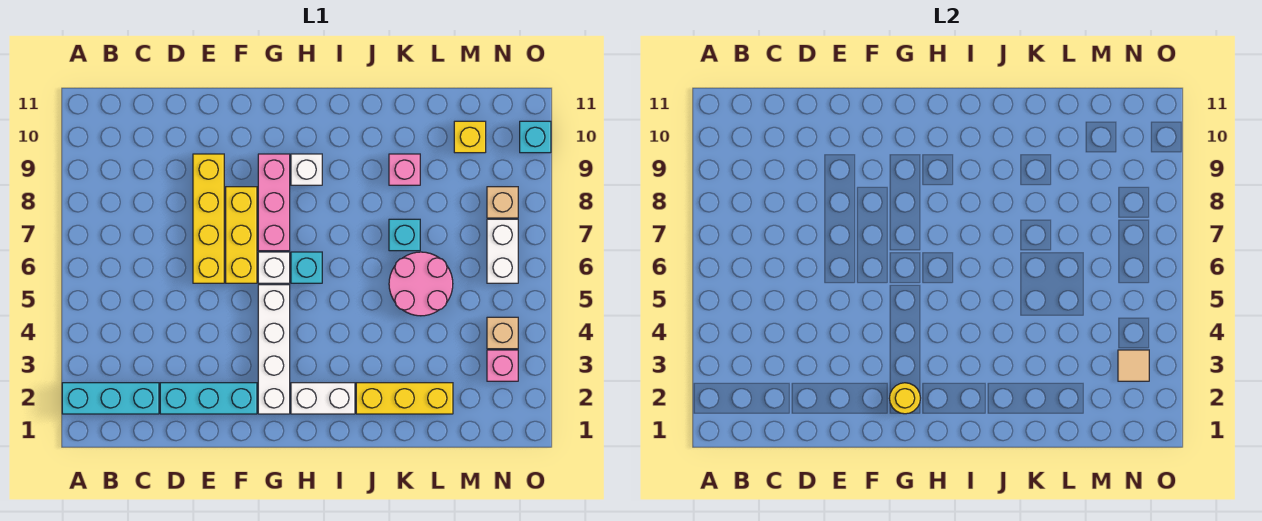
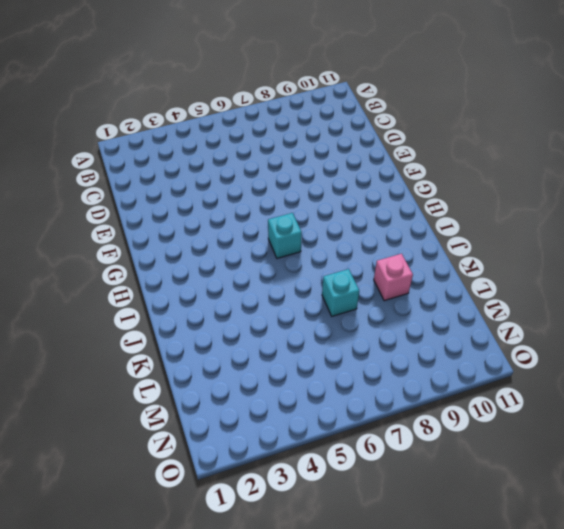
none -> cyan brick A2:C2 level 1
none -> cyan brick D2:F2 level 1
none -> yellow brick E6:E9 level 1

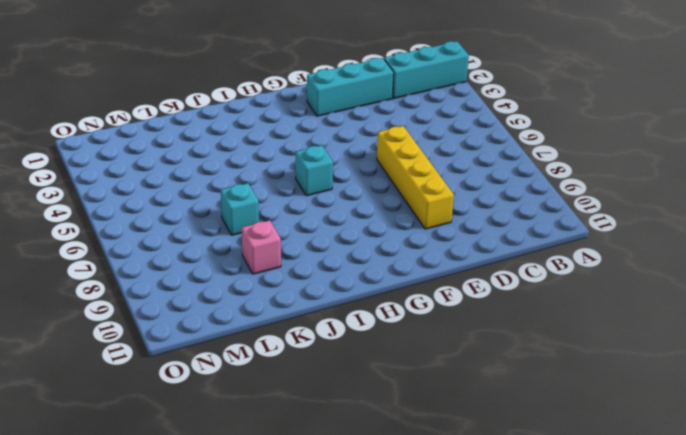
none -> yellow brick F6:F8 level 1
none -> white brick G2:G5 level 1
none -> white brick G6 level 1

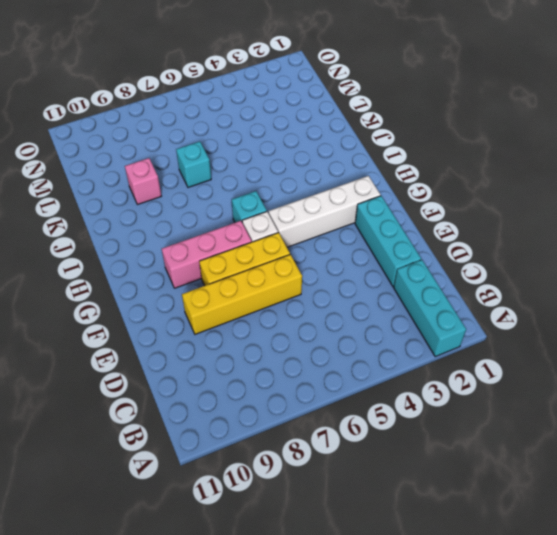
none -> white brick H2:I2 level 1
none -> white brick H9 level 1
none -> yellow brick J2:L2 level 1

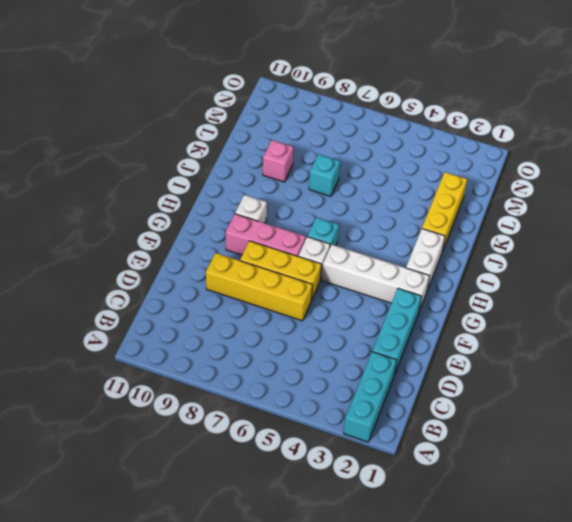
none -> pink round brick K5:L6 level 1
none -> yellow brick M10 level 1
none -> pink brick N3 level 1

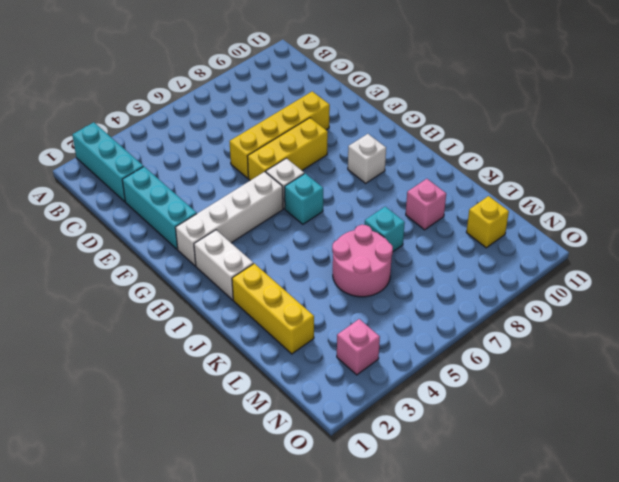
none -> pink brick G7:G9 level 1
none -> tan brick N4 level 1
none -> white brick N6:N7 level 1

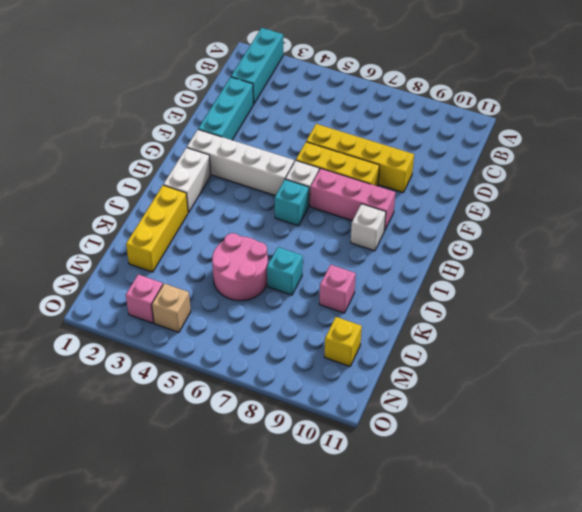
none -> white brick N6:N7 level 1
none -> tan brick N8 level 1
none -> cyan brick O10 level 1

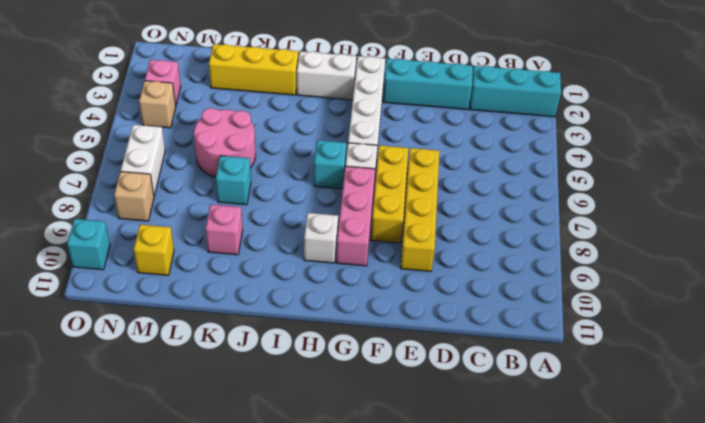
none -> yellow round brick G2 level 2
none -> tan tile N3 level 2

